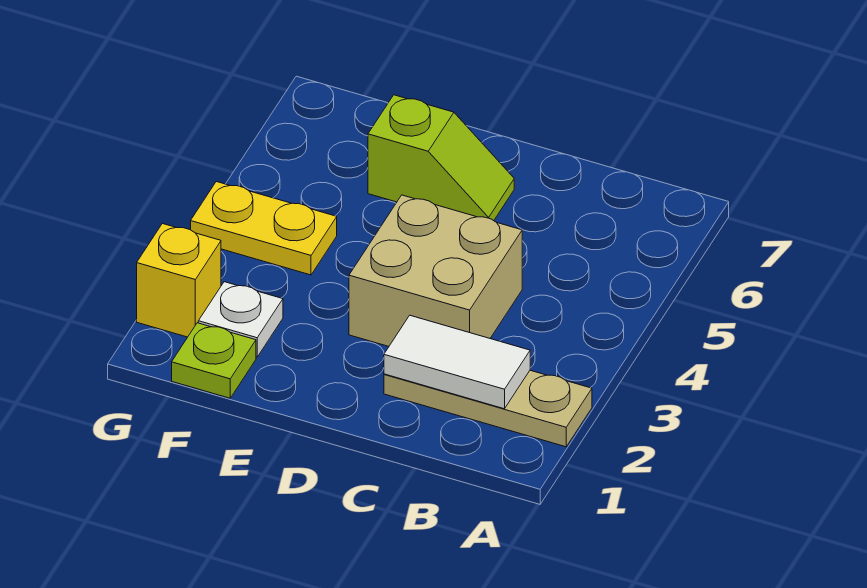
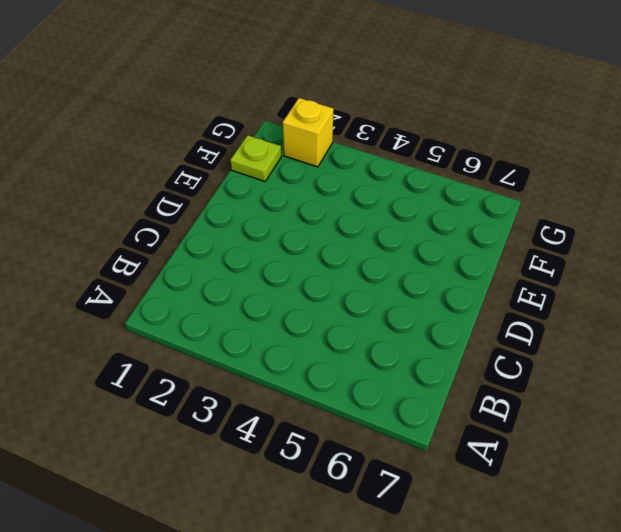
none -> tan plate A2:C2 level 1
none -> tan brick C3:D4 level 1

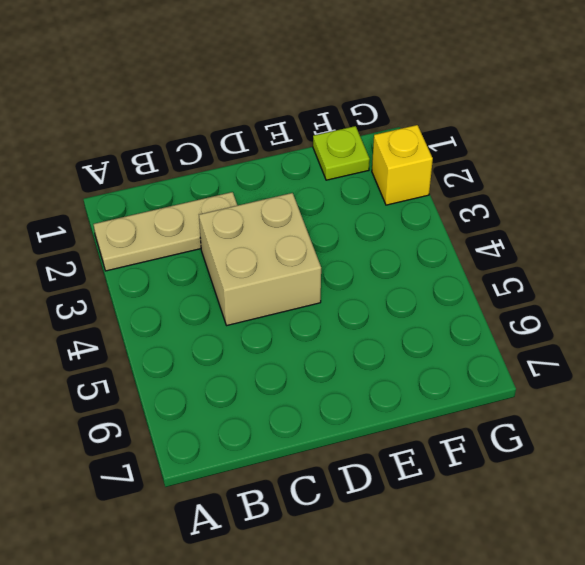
none -> lime slope D6:E6 level 1 top E
none -> white plate F2 level 1

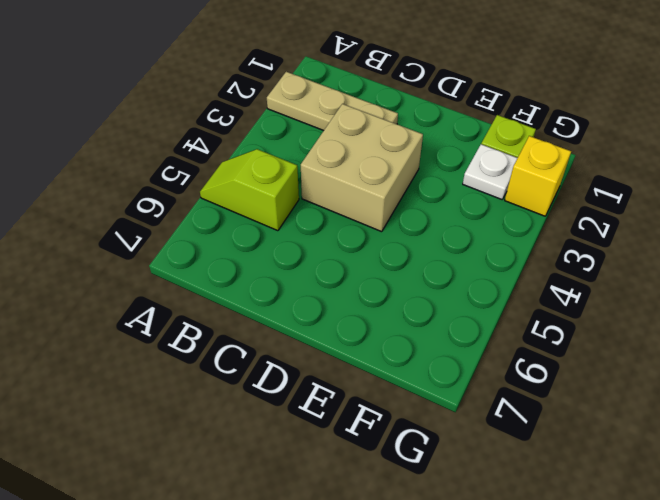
lime slope A5:B5 level 1 top B -> lime slope D6:E6 level 1 top E
none -> yellow plate F4:G4 level 1
none -> white tile B2:C2 level 2

